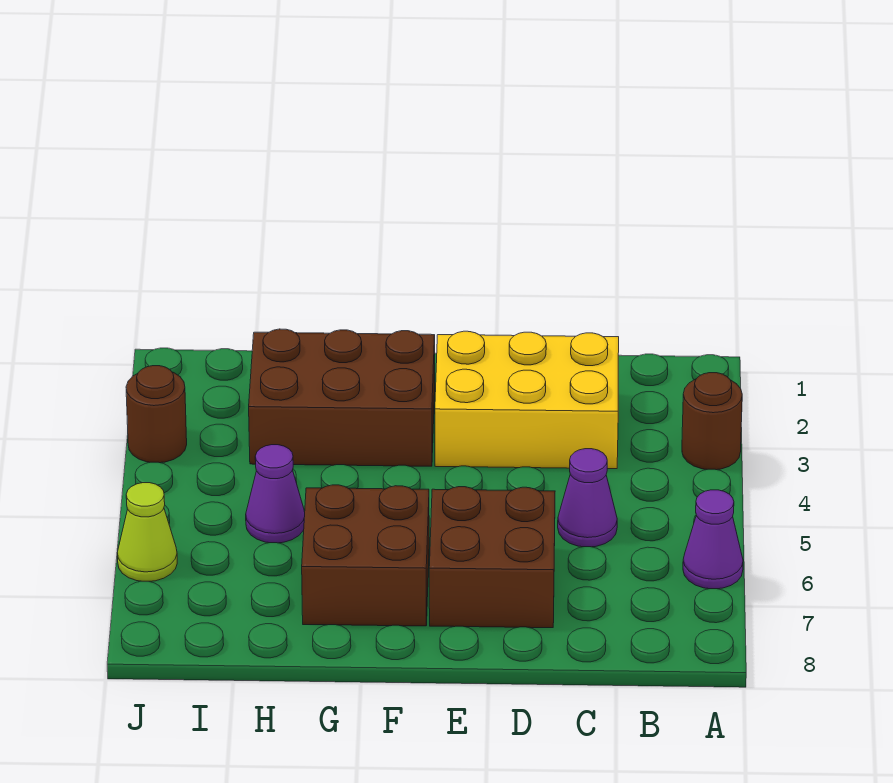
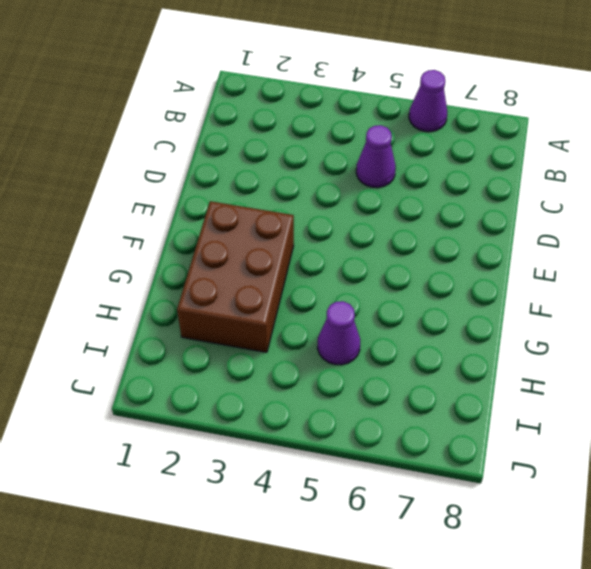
none -> brown round brick A3 level 1
none -> yellow brick C2:E3 level 1

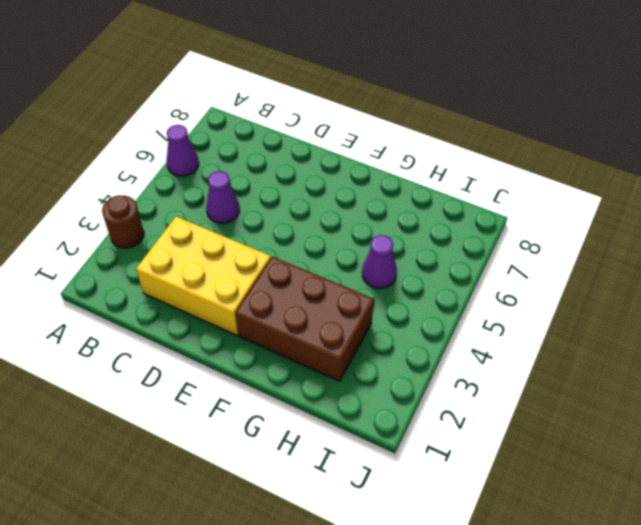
none -> brown brick D6:E7 level 1
none -> brown brick F6:G7 level 1

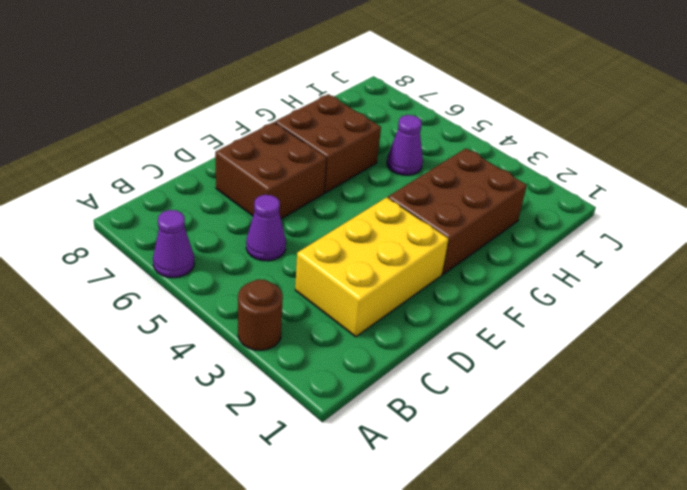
none -> brown round brick J3 level 1
none -> lime cone J6 level 1

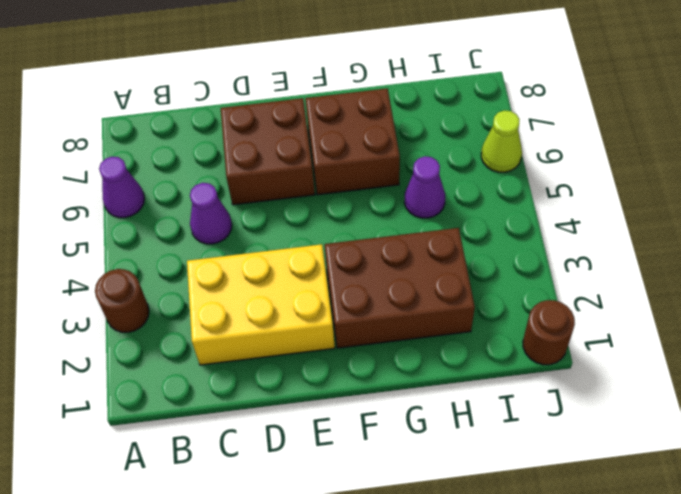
brown round brick J1 level 1 -> brown round brick J3 level 1

